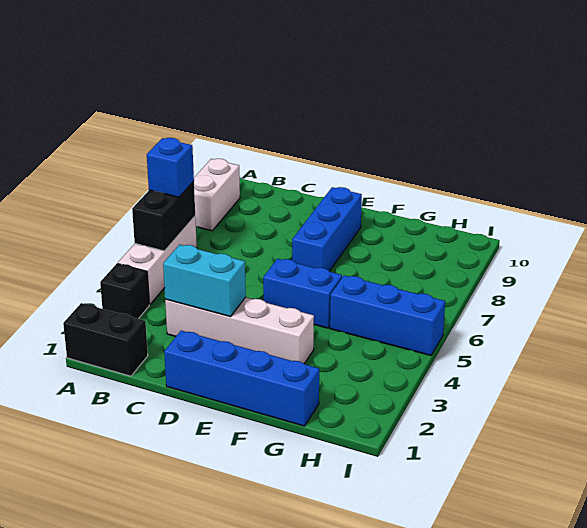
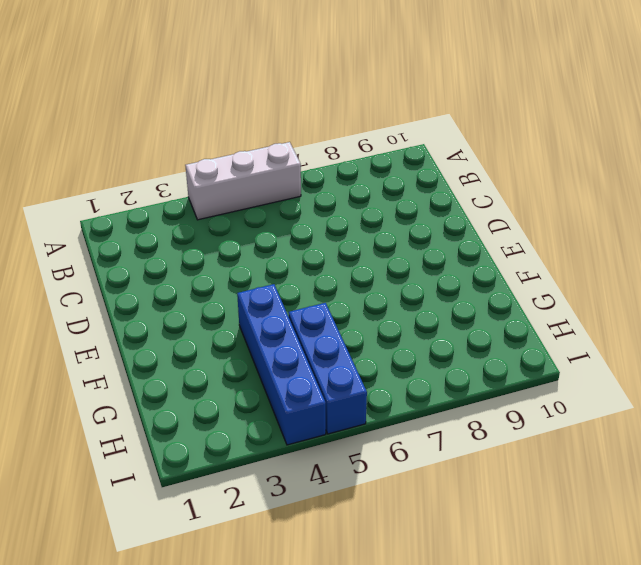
blue brick F4:I4 level 1 -> blue brick D1:G1 level 1
none -> black brick A1:B1 level 1
none -> black brick A3 level 1
none -> white brick A8:A9 level 1

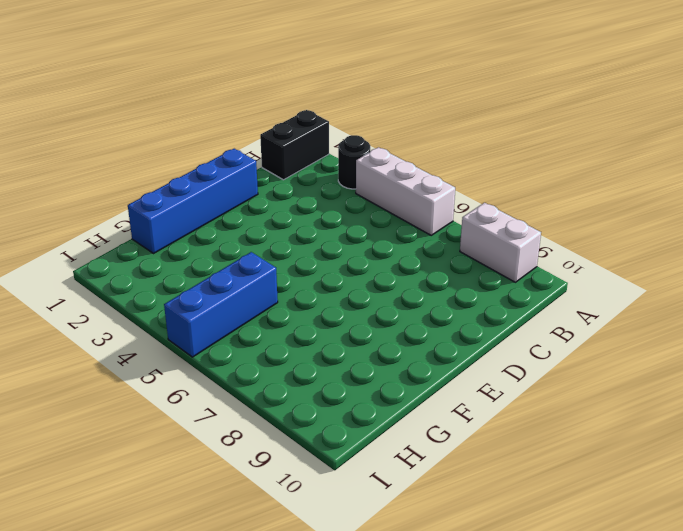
black round brick A3 level 1 -> black brick A3 level 1
none -> white brick C3:F3 level 1
none -> blue brick E5:F5 level 1
none -> blue brick E7:E9 level 1

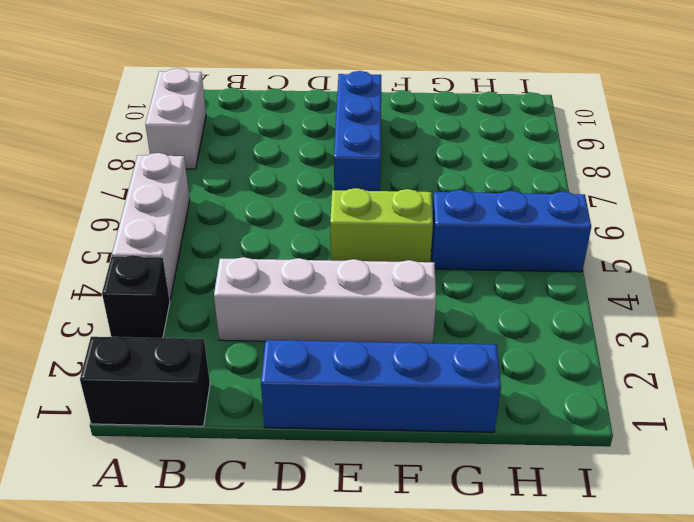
lime brick E5:F5 level 1 -> blue brick E5:F5 level 1
none -> black brick A5:A6 level 2
none -> cyan brick C3:D3 level 2
none -> blue brick A6 level 3

